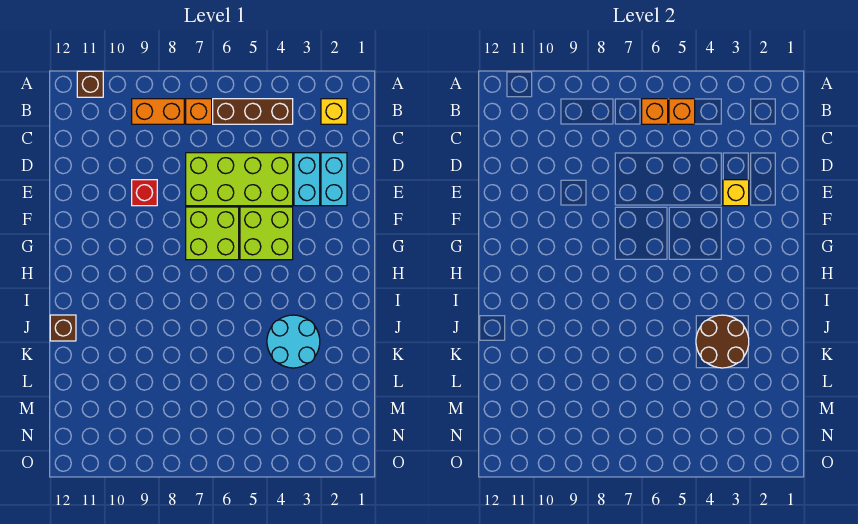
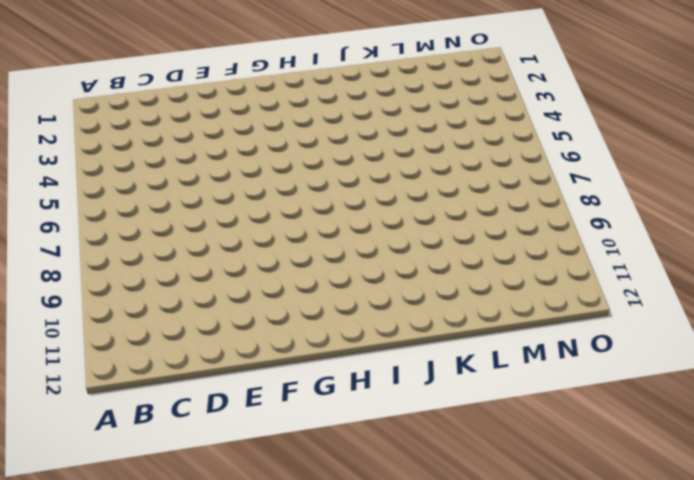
none -> brown brick A11 level 1
none -> yellow brick B2 level 1
none -> brown brick B4:B6 level 1

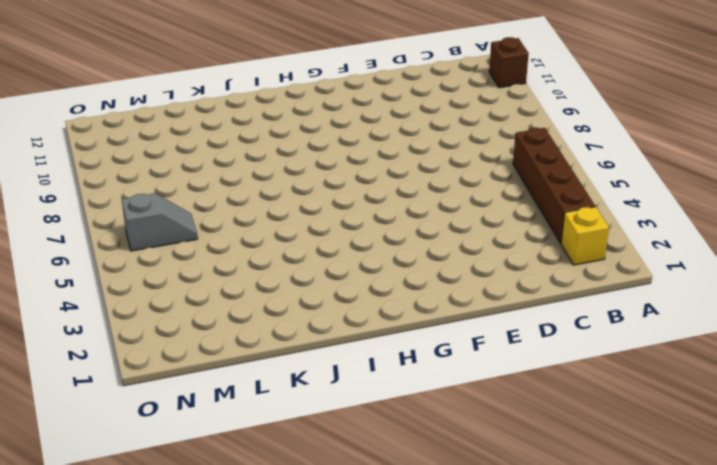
brown brick B3:B6 level 1 -> brown brick B4:B6 level 1
grey slope M6:N6 level 1 top N -> none
none -> orange brick B7 level 1
none -> orange brick B8:B9 level 1
none -> cyan brick D2:E2 level 1

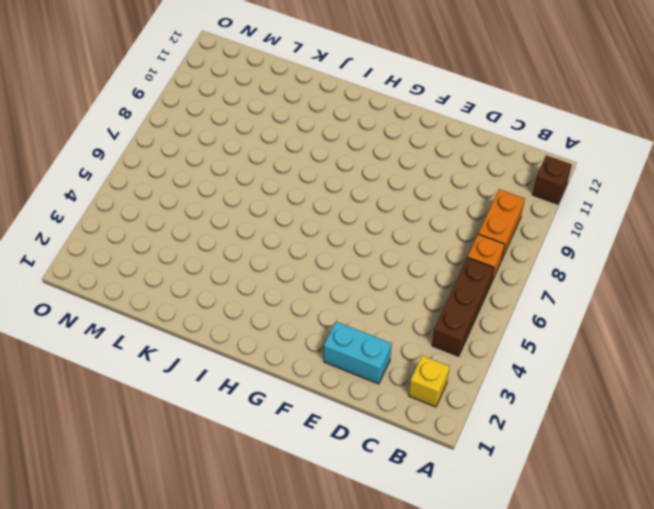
none -> cyan brick D3:E3 level 1
none -> lime brick D4:E7 level 1
none -> red brick E9 level 1

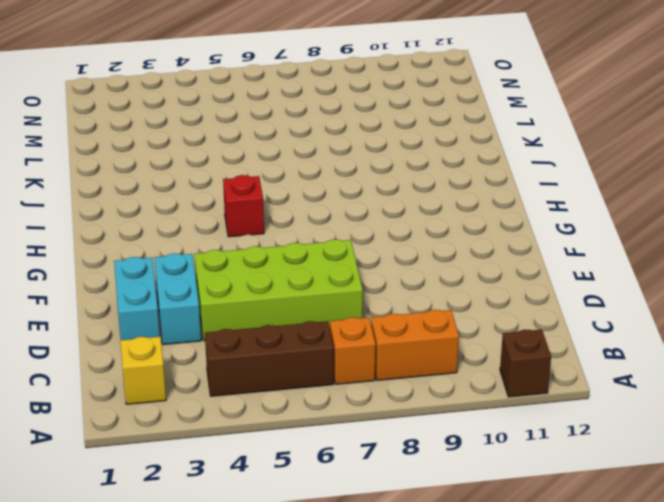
red brick H5 level 1 -> red brick E9 level 1
none -> lime brick F4:G5 level 1
none -> lime brick F6:G7 level 1
none -> cyan round brick J3:K4 level 1

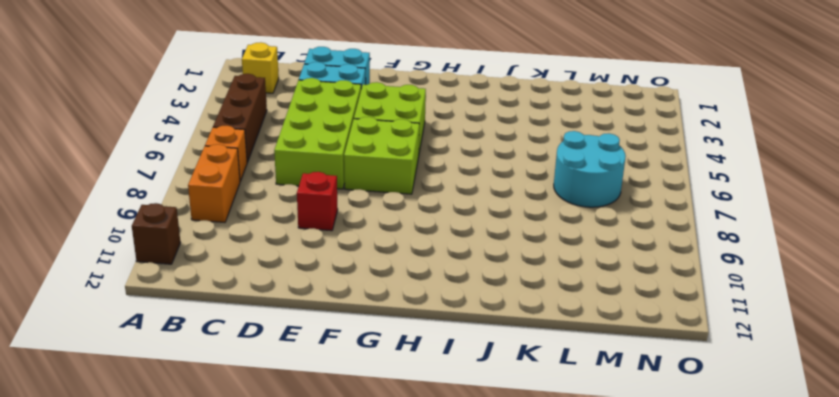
cyan round brick L6:M7 level 1 -> cyan round brick J3:K4 level 1
none -> brown brick J12 level 1
none -> orange brick B5 level 2
none -> orange brick B6 level 2

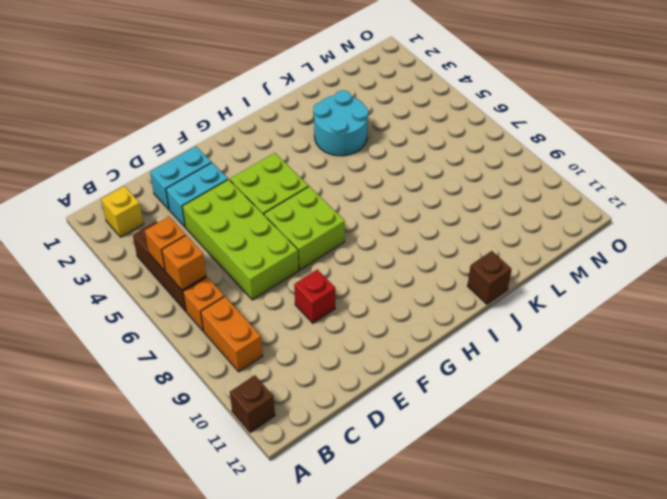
none -> yellow brick E3 level 2
none -> brown round brick J3:K4 level 2

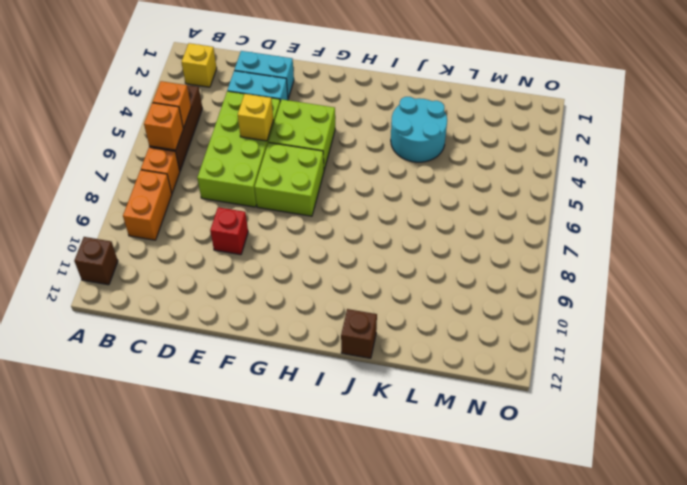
yellow brick E5 level 2 -> yellow brick E3 level 2
none -> brown round brick J3:K4 level 2

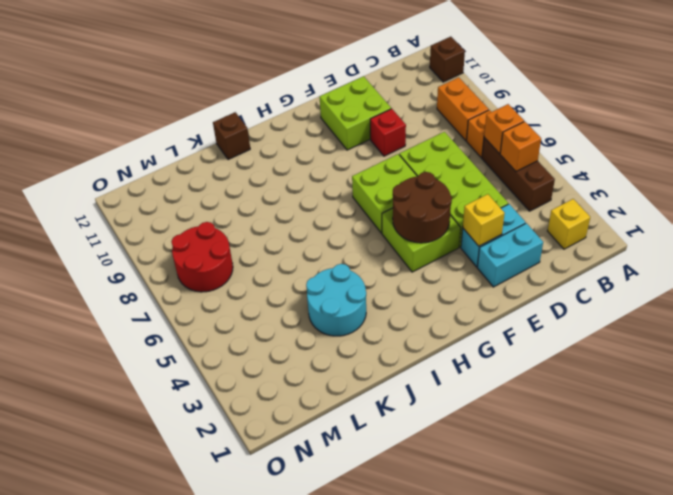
lime brick E10:F11 level 1 -> none
brown round brick F4:G5 level 2 -> brown round brick J3:K4 level 2
red round brick M7:N8 level 1 -> none

